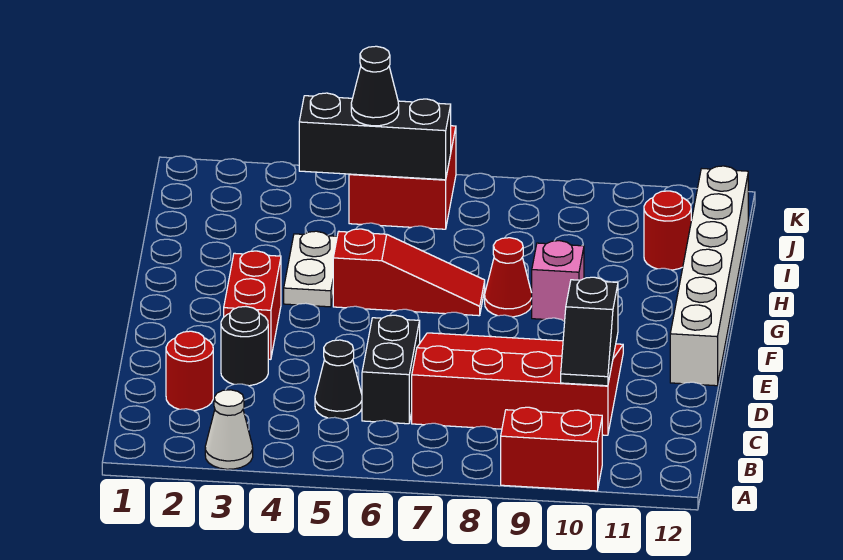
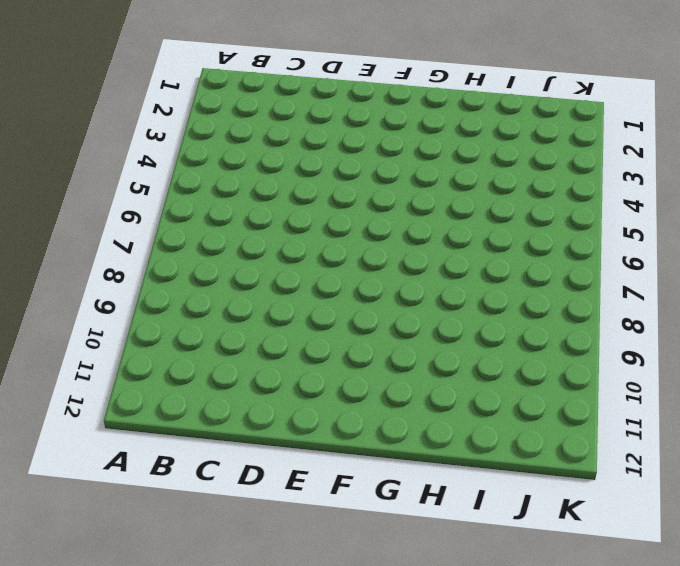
none -> white cone A3 level 1
none -> red brick A9:A10 level 1
none -> red round brick C2 level 1

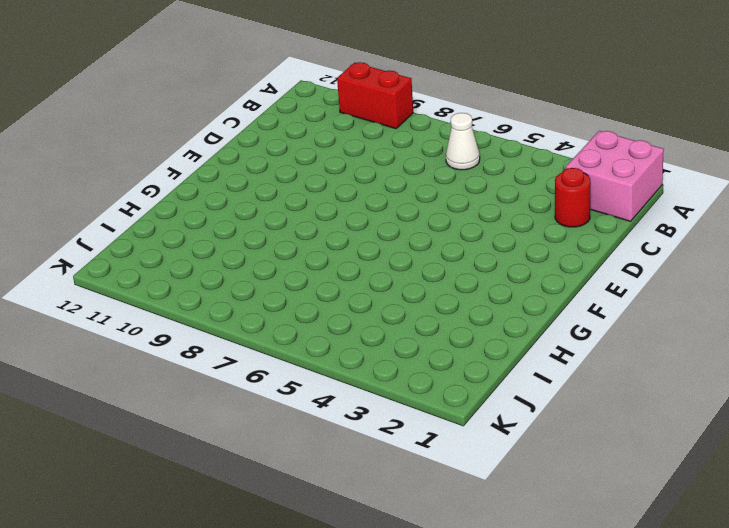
pink brick A1:B2 level 1 -> none
white cone B6 level 1 -> white cone A3 level 1
none -> black cone C5 level 1
none -> black brick C6:D6 level 1
none -> red slope C7:E10 level 1 top C

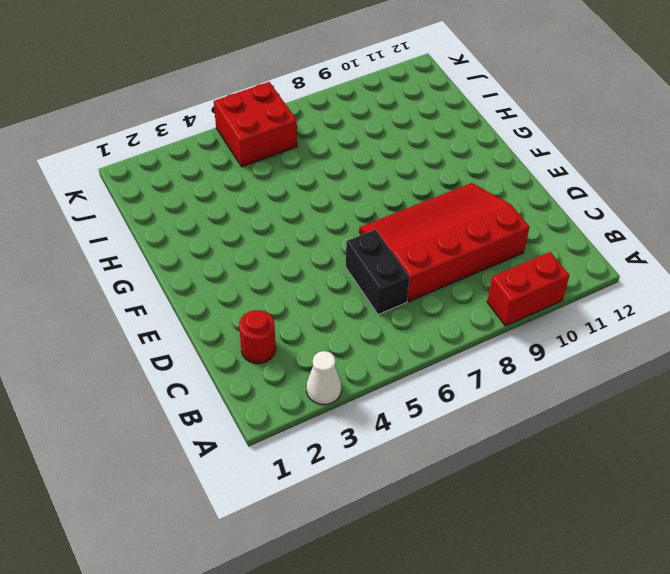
none -> black cone C5 level 1
none -> black round brick D3 level 1
none -> red brick E3:F3 level 1

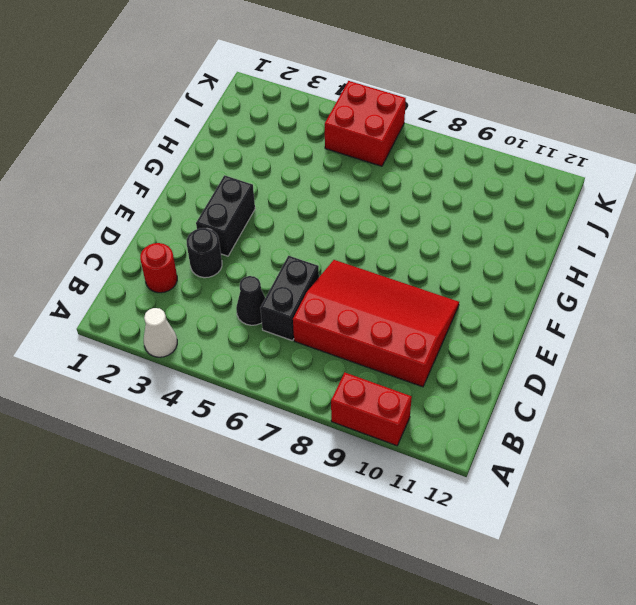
black brick E3:F3 level 1 -> red brick E3:F3 level 1
none -> white brick E12:J12 level 1
none -> white plate G4:H4 level 1
none -> red slope G5:G7 level 1 top 5

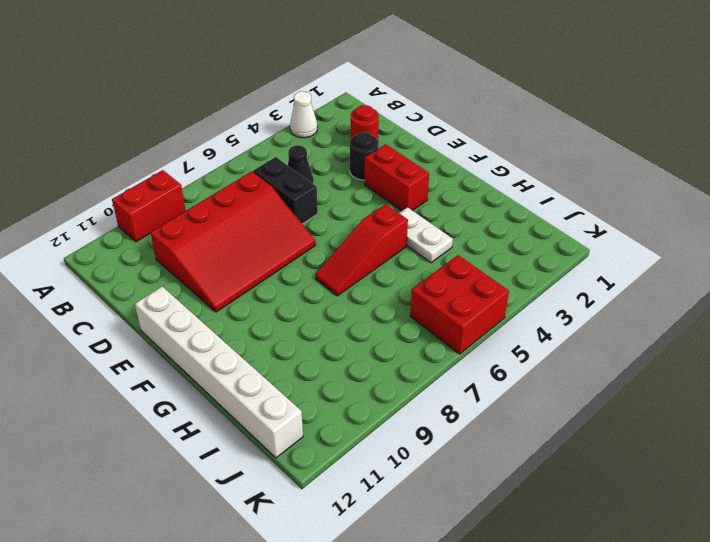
none -> red cone G8 level 1
none -> pink brick G9 level 1
none -> red round brick I11 level 1

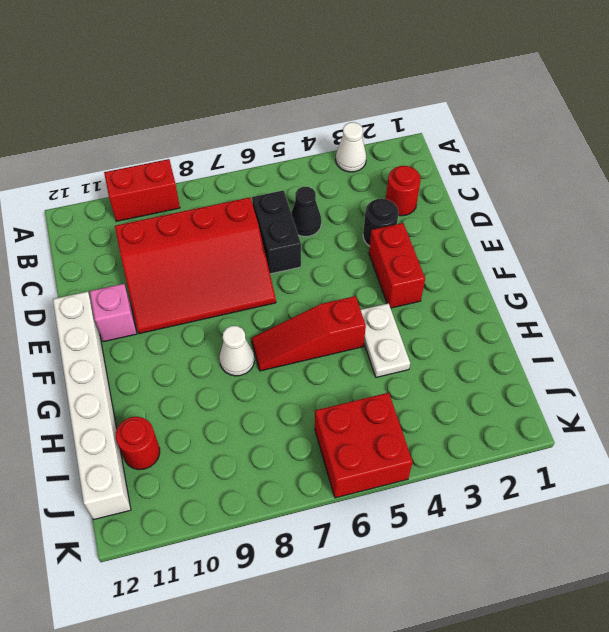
pink brick E11 level 1 -> pink brick G9 level 1
white cone G8 level 1 -> red cone G8 level 1
none -> black slope C10:D10 level 2 top D
none -> black brick J4:J6 level 2
none -> black cone J5 level 3

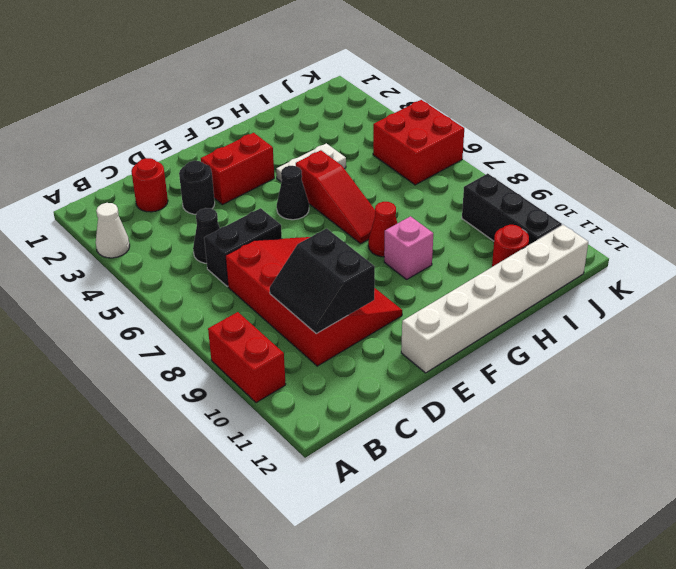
black slope C9:D10 level 2 top D -> black slope C10:D10 level 2 top D
black cone F5 level 1 -> black cone J5 level 3
black brick J9:J11 level 1 -> black brick J4:J6 level 2

